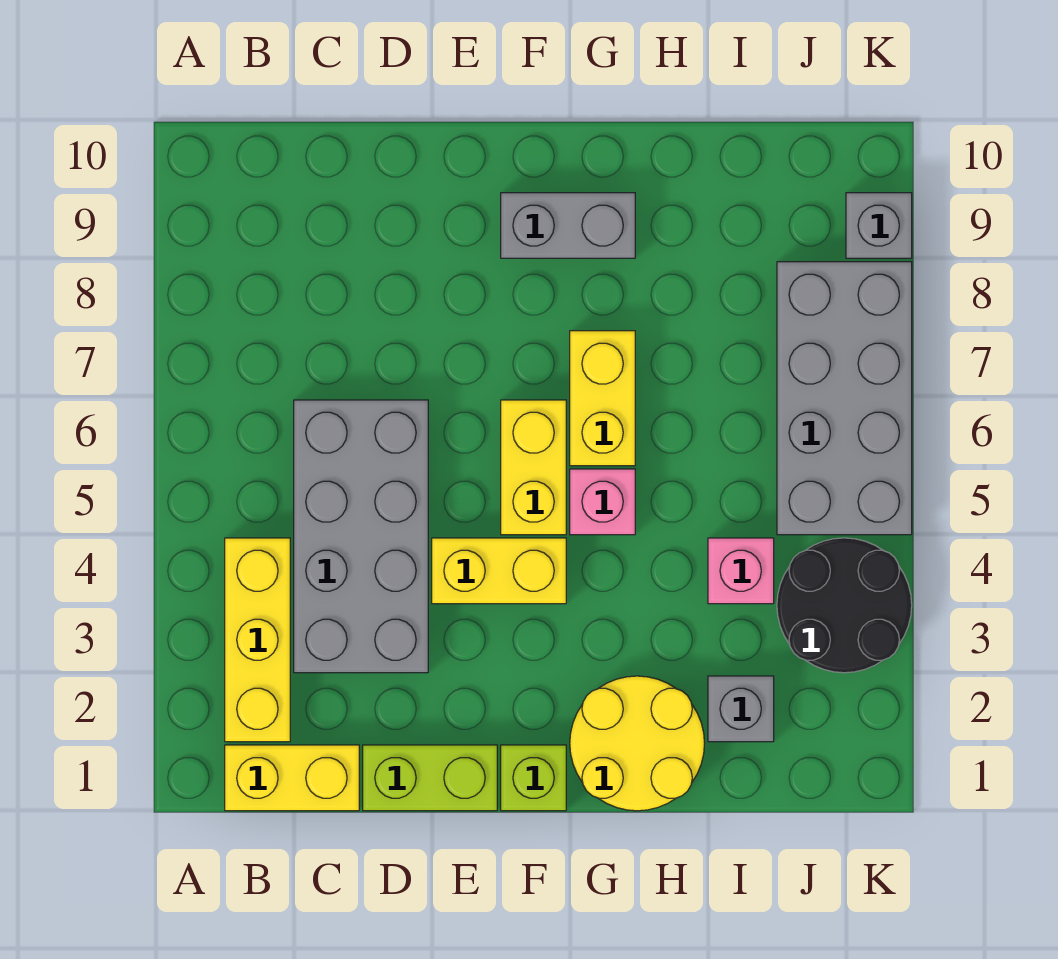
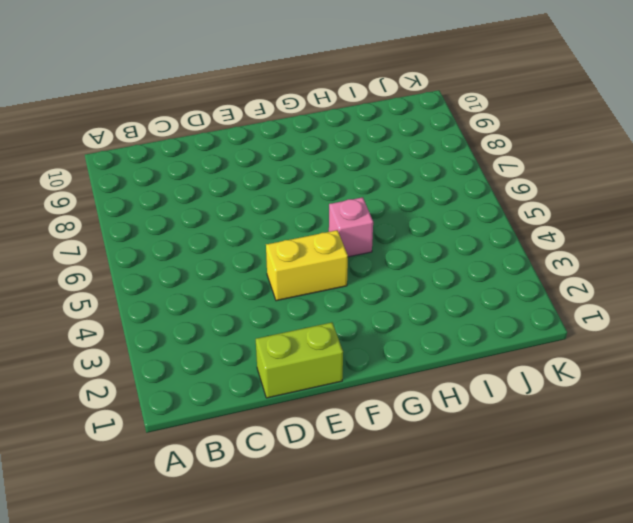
none -> yellow brick B1:C1 level 1
none -> yellow brick B2:B4 level 1
none -> grey brick C3:D6 level 1

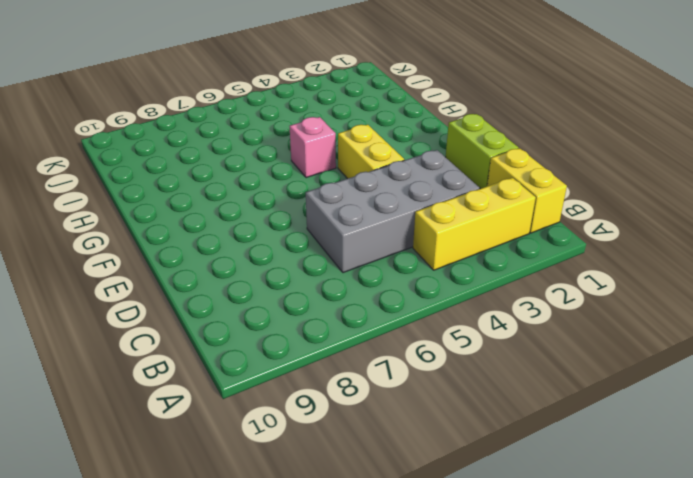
none -> lime brick F1 level 1
none -> yellow brick F5:F6 level 1
none -> grey brick F9:G9 level 1

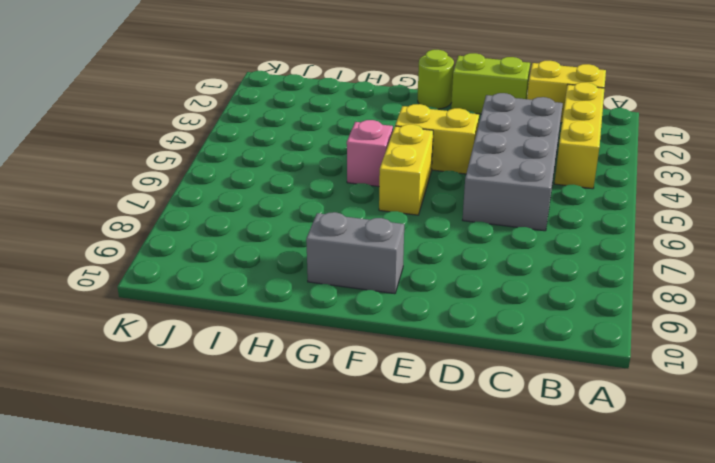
lime round brick F1 level 1 -> lime brick F1 level 1
none -> yellow round brick G1:H2 level 1
none -> yellow brick G6:G7 level 1
none -> grey brick I2 level 1

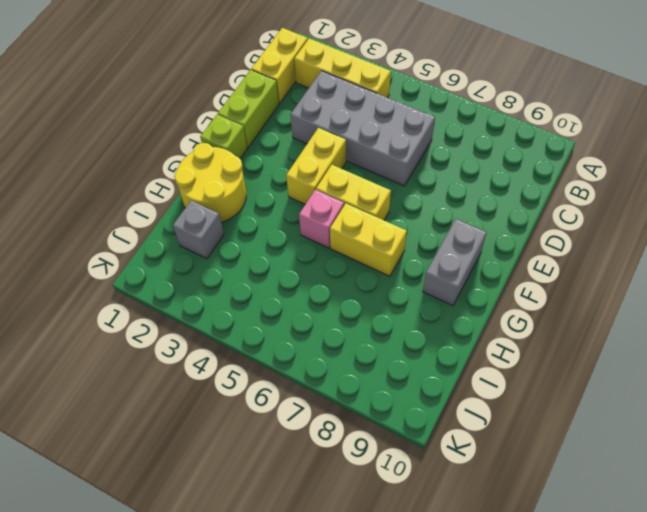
none -> pink brick I4 level 1
none -> black round brick J3:K4 level 1
none -> grey brick J5:K8 level 1

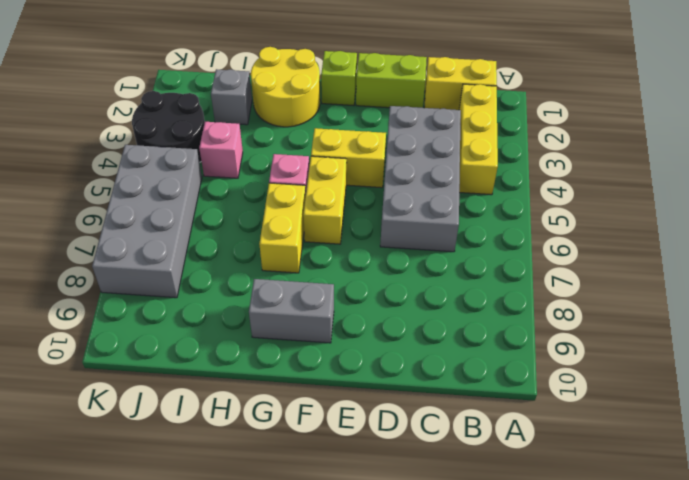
none -> grey brick K9 level 1

